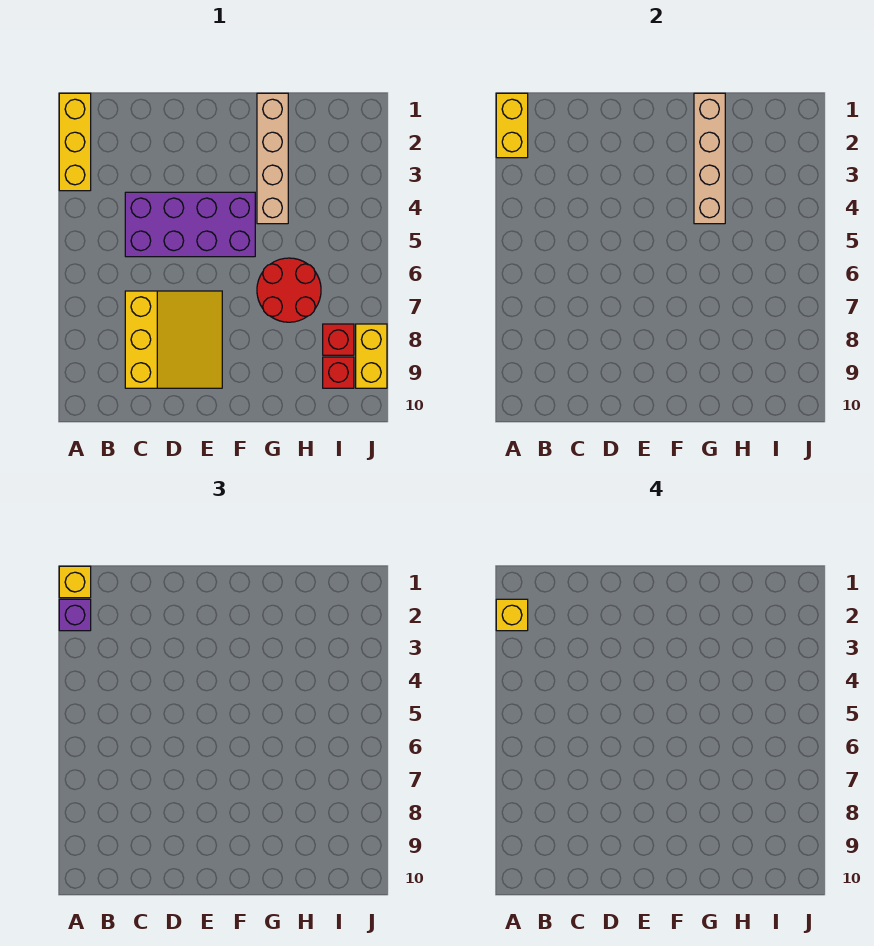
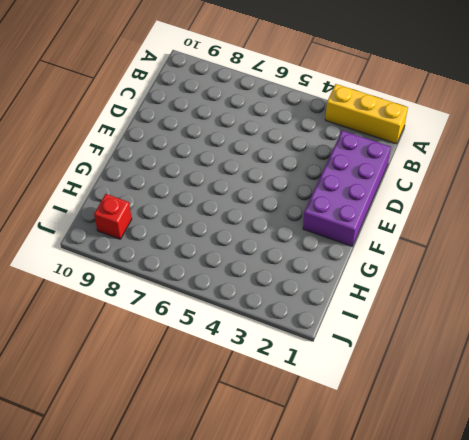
purple brick C1:F2 level 1 -> purple brick C4:F5 level 1
none -> yellow slope C7:E9 level 1 top C
none -> tan brick G1:G4 level 1
none -> red round brick G6:H7 level 1

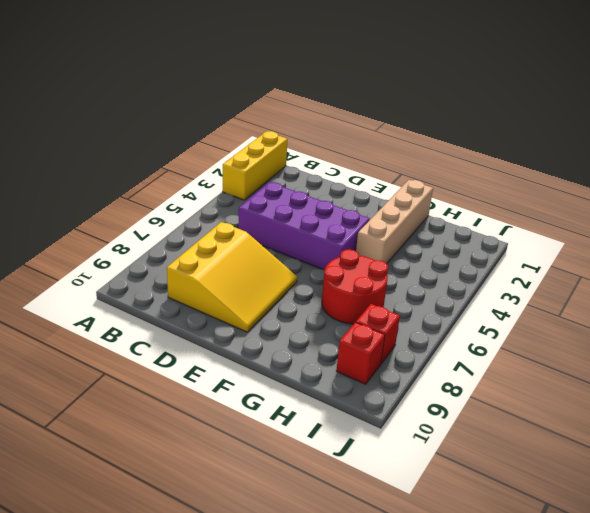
none -> yellow brick J8:J9 level 1
none -> yellow brick A1:A2 level 2
none -> tan brick G1:G4 level 2

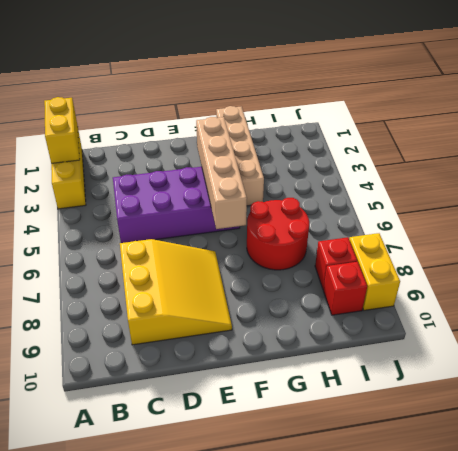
tan brick F3:F6 level 2 -> tan brick G1:G4 level 2
none -> yellow brick A1 level 3
none -> purple brick A2 level 3
none -> yellow brick A2 level 4

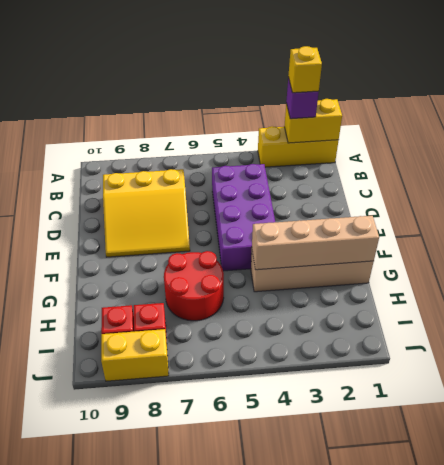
none -> yellow brick A1 level 3

